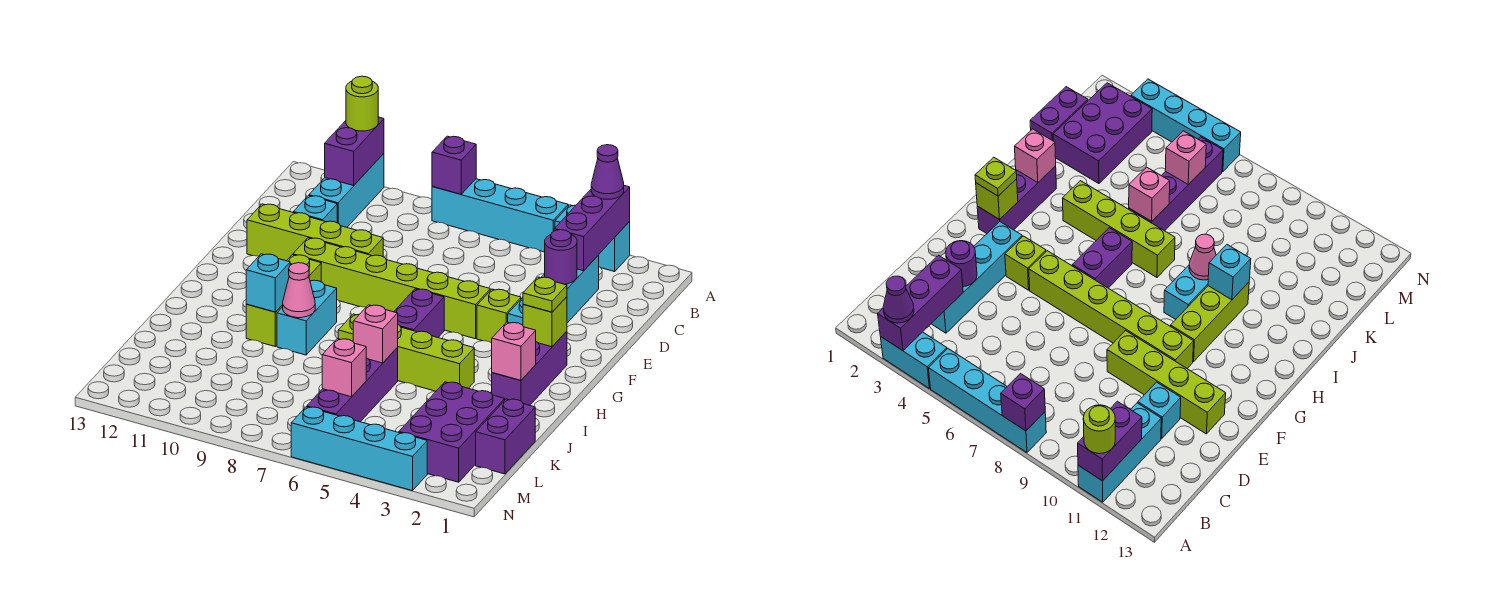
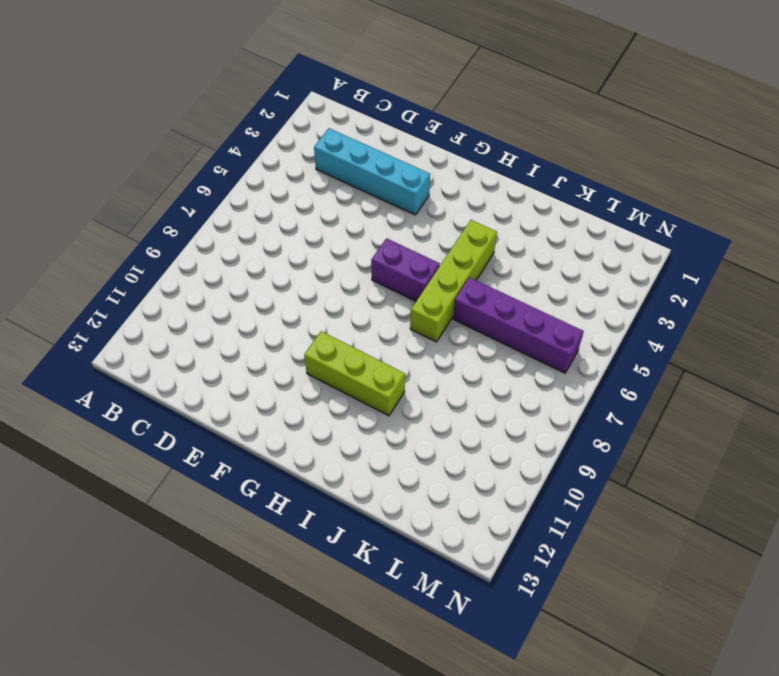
none -> cyan brick A3:A4 level 1
none -> cyan brick A5:A8 level 1
none -> cyan brick A11:C11 level 1
none -> cyan brick D11 level 1

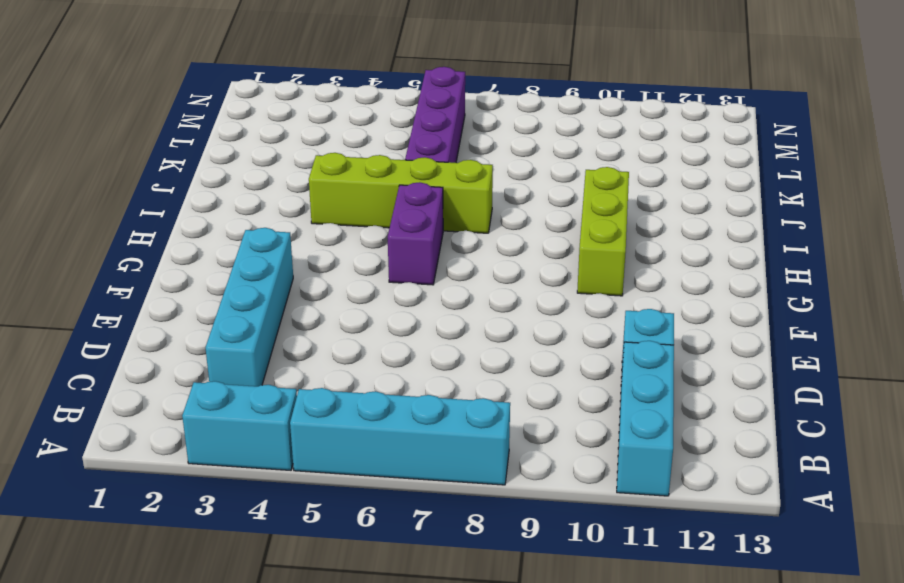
none -> lime brick E9:E12 level 1
none -> lime brick F4 level 1
none -> lime brick F5:F10 level 1
none -> purple brick G2:I2 level 1

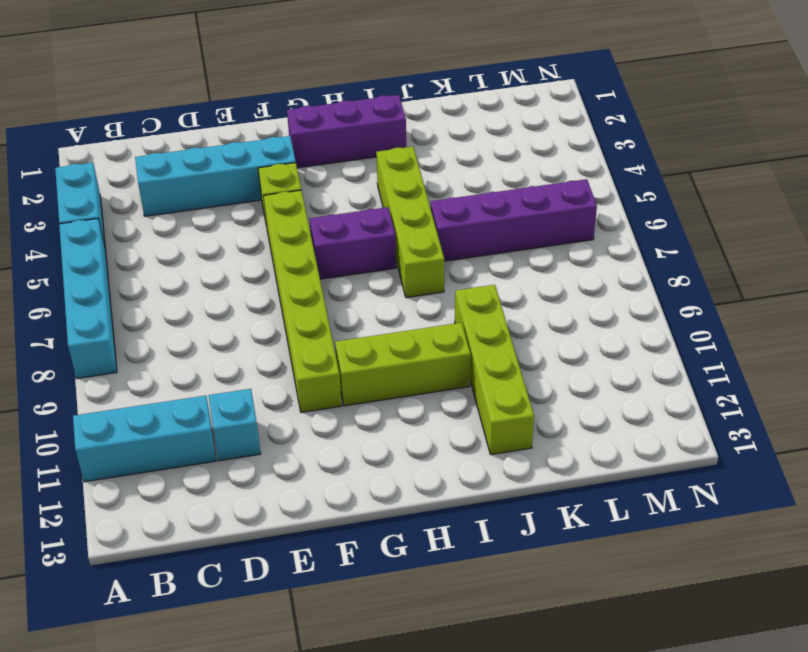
lime brick J9:J12 level 1 -> lime brick E9:E12 level 1
none -> cyan brick H9:I9 level 1
none -> purple brick K1:L1 level 1
none -> purple brick K2:M3 level 1
none -> cyan brick N3:N6 level 1

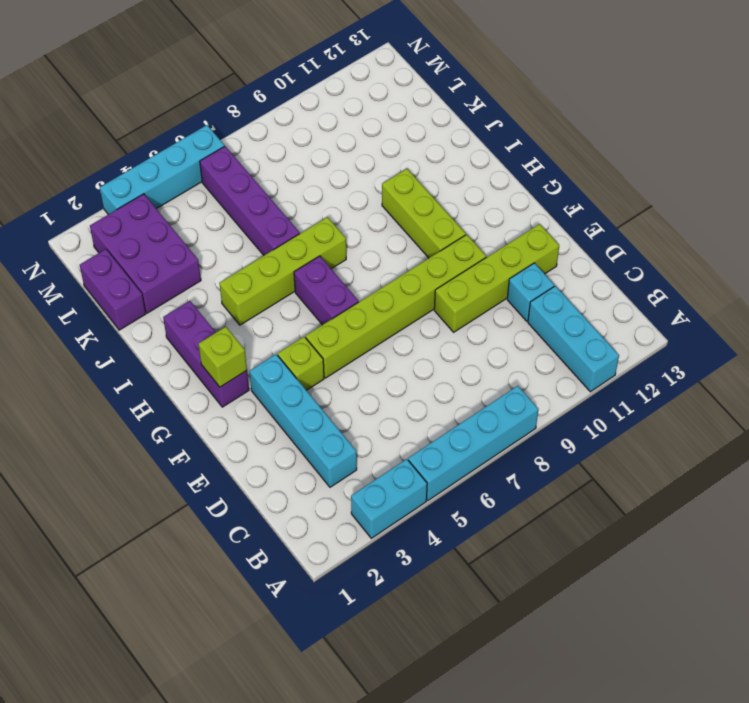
none -> cyan brick H9:I9 level 1
none -> purple brick A3:C3 level 2
none -> purple brick A8 level 2
none -> purple brick A11:B11 level 2

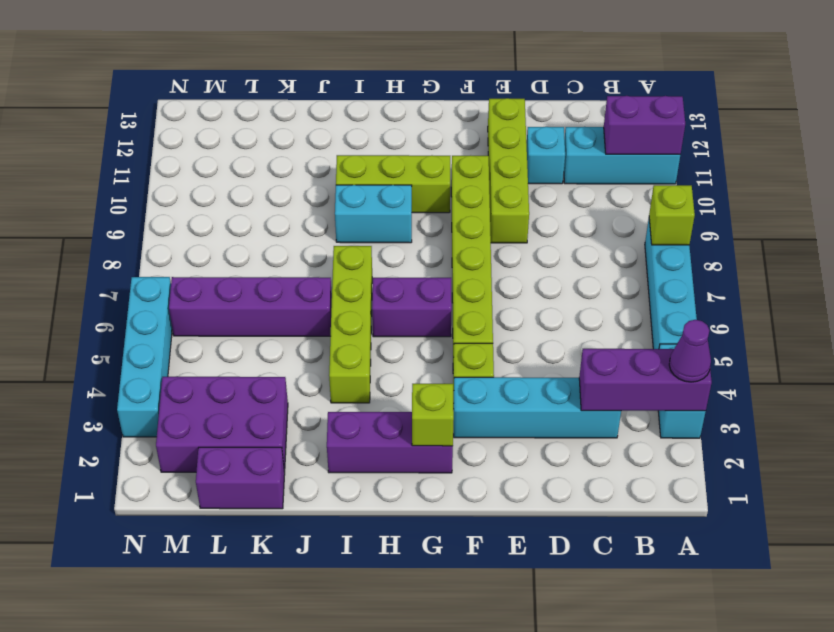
lime brick A8 level 2 -> purple brick A8 level 2
none -> purple round brick D3 level 2
none -> pink brick I2 level 2
none -> pink cone I9 level 2
none -> cyan brick I10 level 2

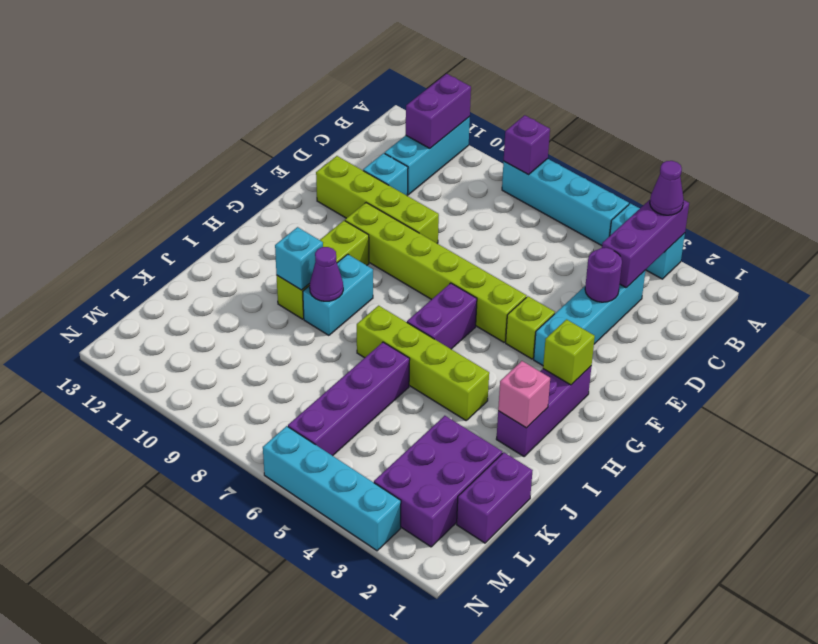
purple cone I9 level 2 -> pink cone I9 level 2
none -> pink brick J6 level 2
none -> pink brick L6 level 2
none -> lime round brick A11 level 3
none -> lime plate G2 level 3

